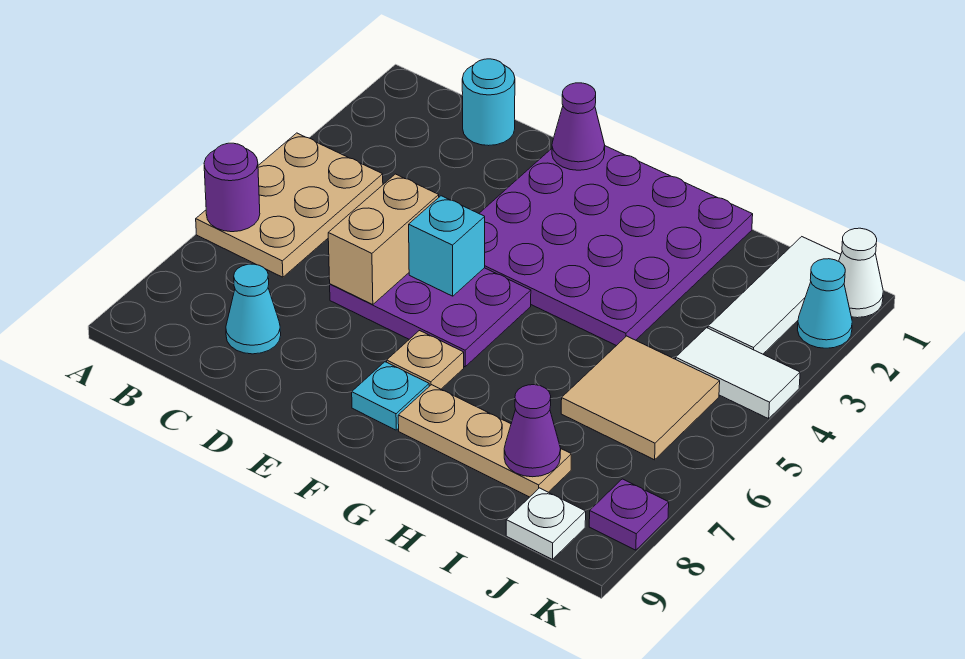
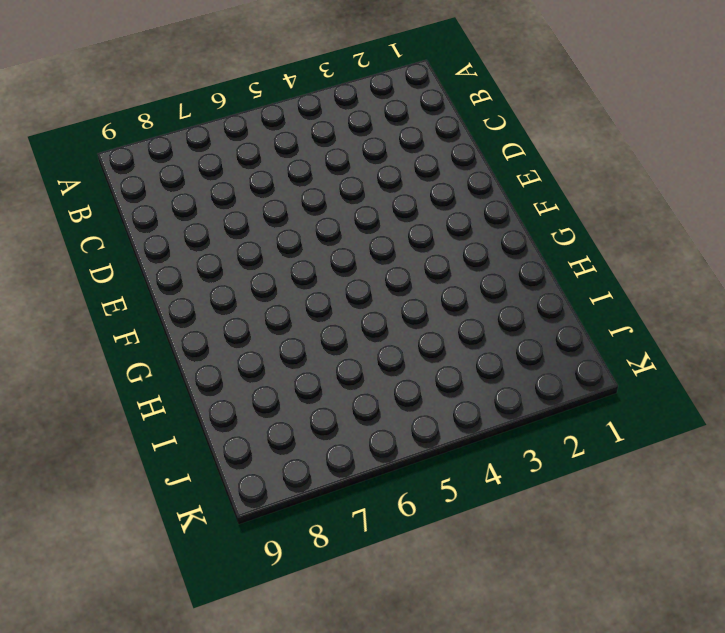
none -> tan plate A4:B6 level 1
none -> cyan round brick C1 level 1
none -> cyan cone C8 level 1

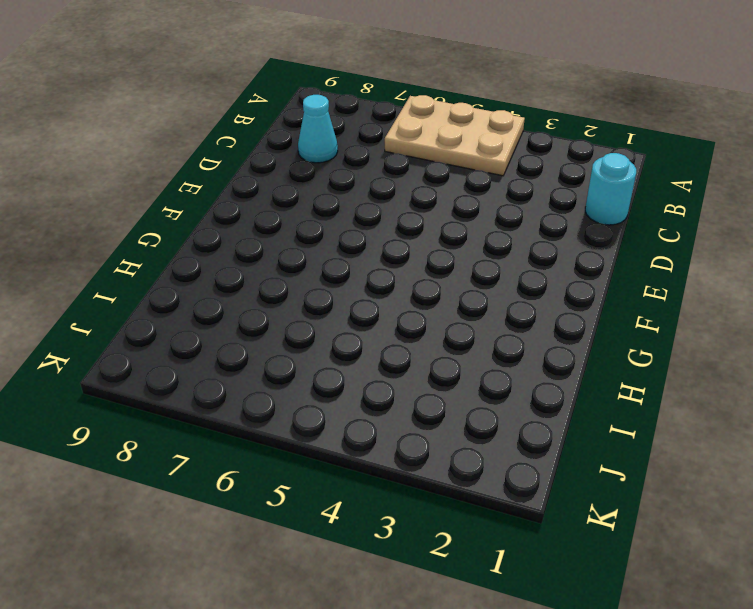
none -> purple plate D5:F6 level 1
none -> purple plate E1:H4 level 1
none -> tan plate F7 level 1

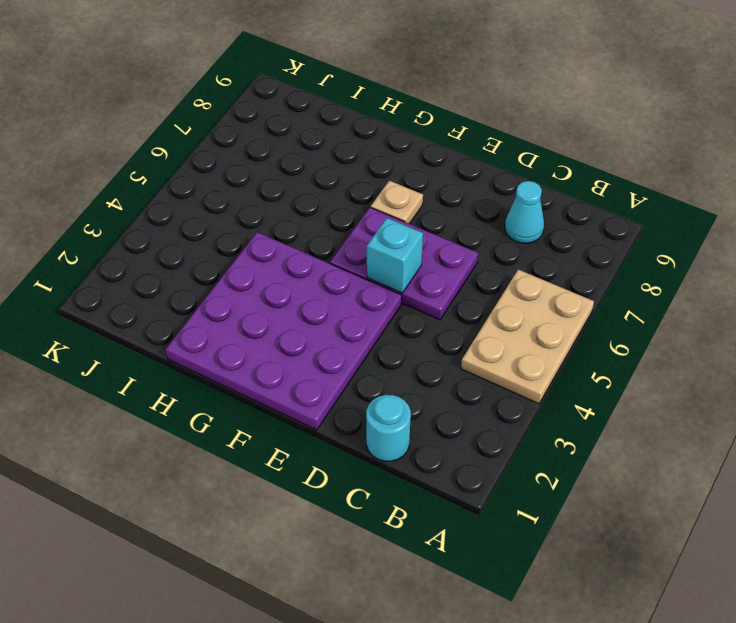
none -> cyan plate F8 level 1
none -> tan plate G8:I8 level 1
none -> tan tile I5:J6 level 1

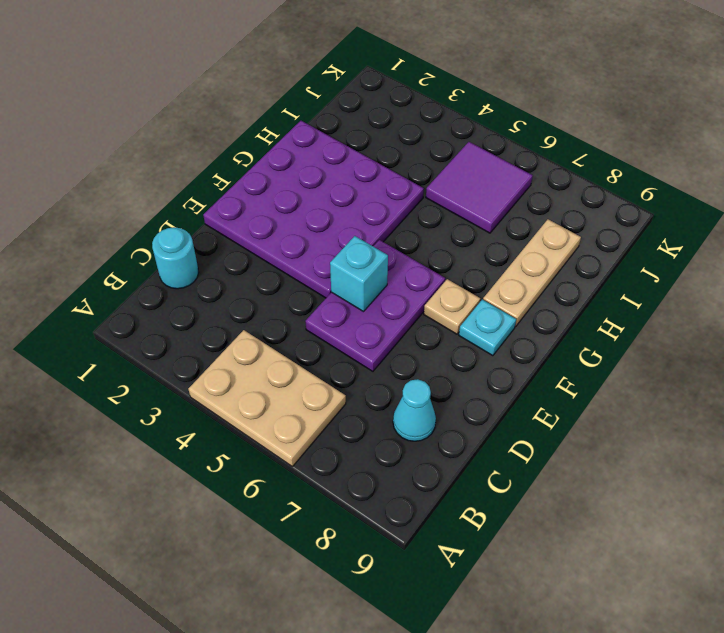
purple tile I5:J6 level 1 -> tan tile I5:J6 level 1
none -> white tile J1:J3 level 1
none -> white tile J4:K4 level 1
none -> white plate J9 level 1

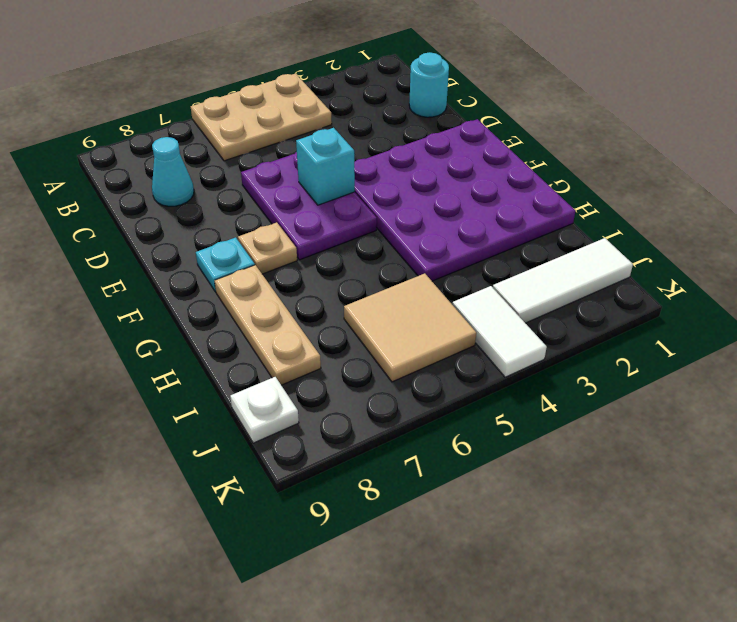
none -> white cone K1 level 1
none -> cyan cone K2 level 1
none -> purple plate K8 level 1

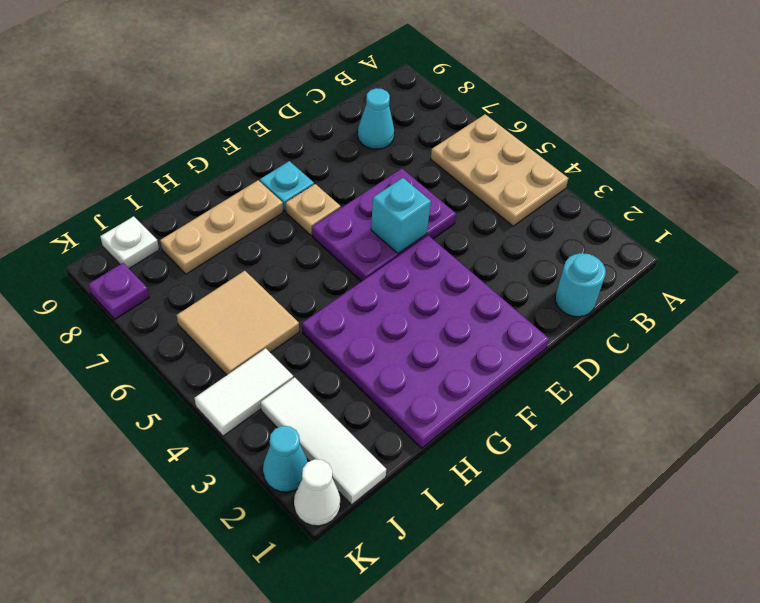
none -> purple round brick A6 level 2
none -> tan brick D5:D6 level 2
none -> purple cone E1 level 2

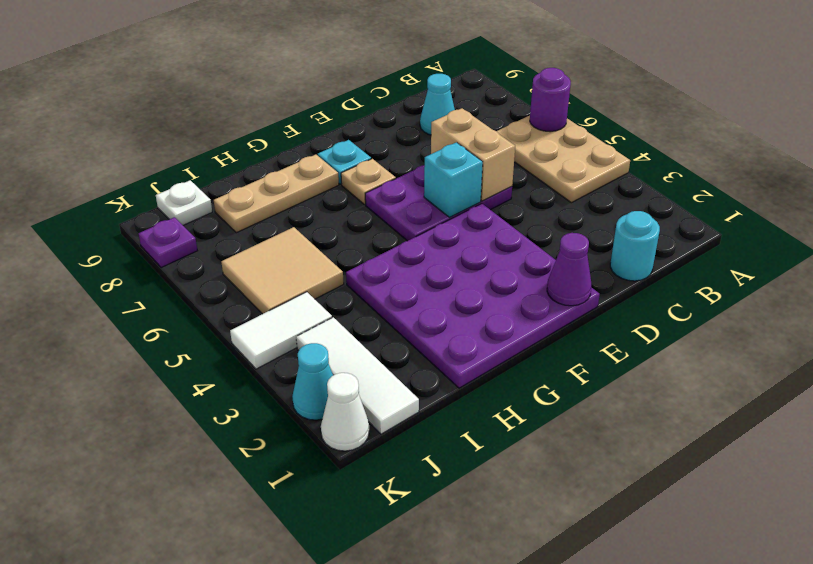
none -> purple cone I8 level 2

